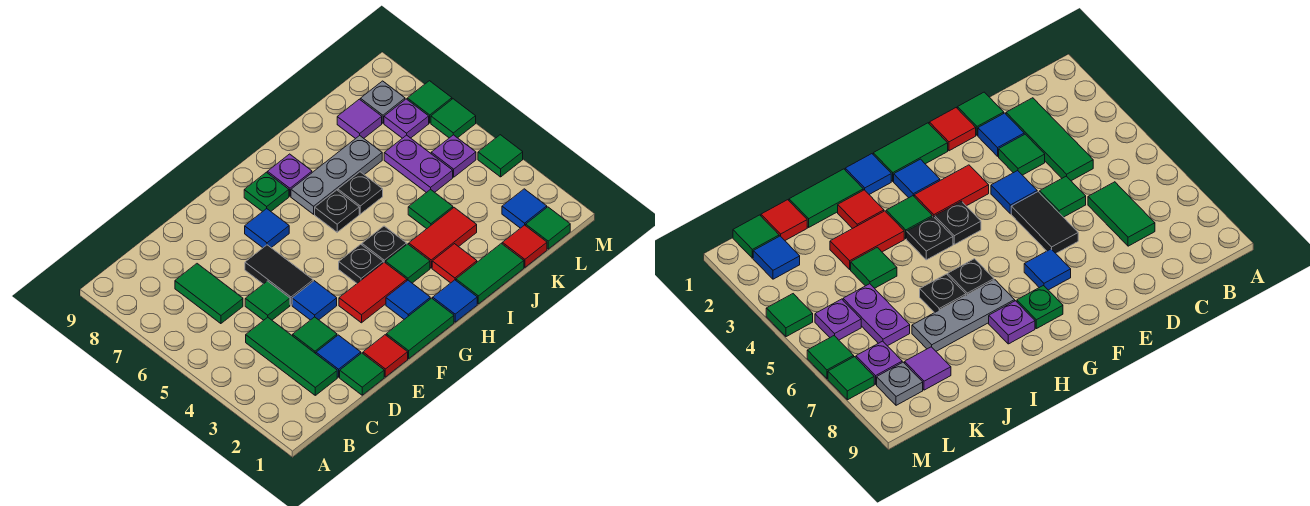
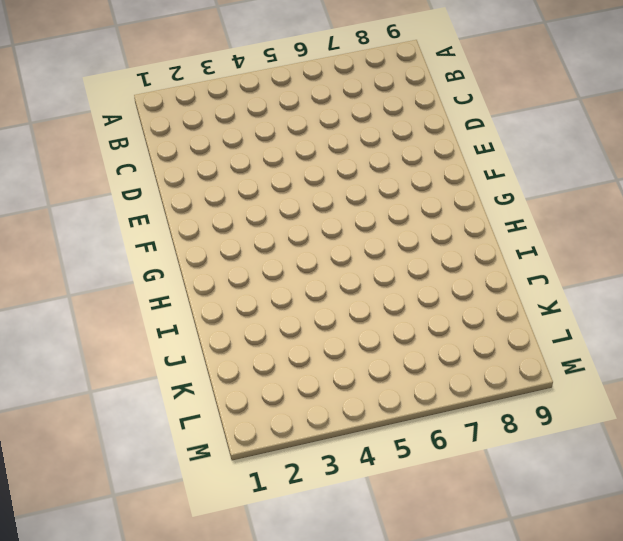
none -> green tile C2:C4 level 1
none -> green tile C6:C7 level 1
none -> green tile D1 level 1
none -> blue tile D2 level 1

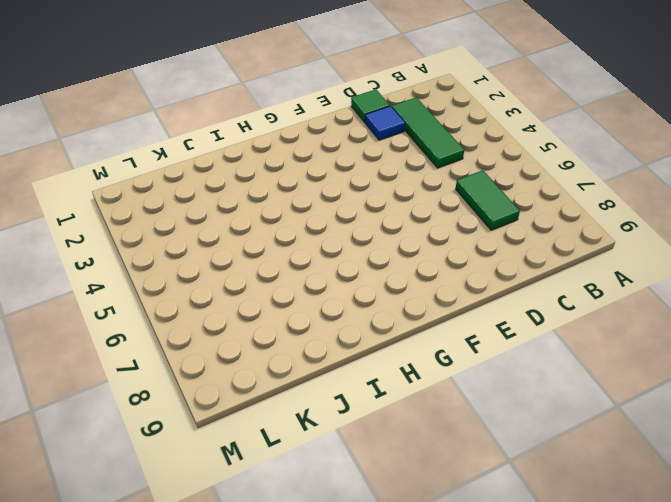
none -> green tile D3 level 1
none -> green tile D5 level 1
none -> red tile E1 level 1
none -> blue tile E4 level 1

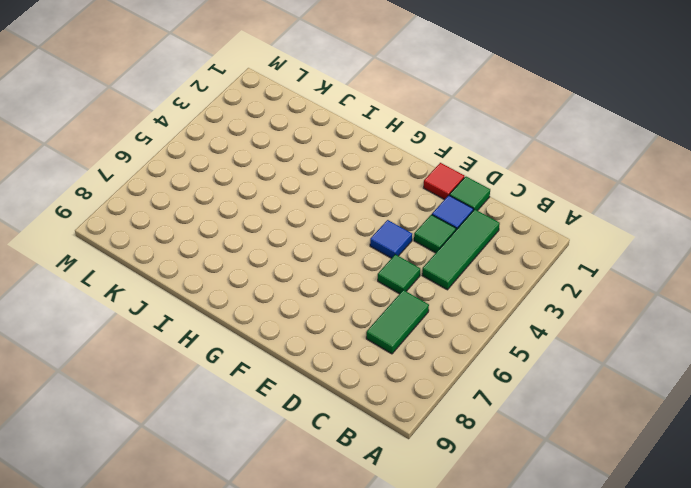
none -> black tile E5:E6 level 1
none -> green tile F1:G1 level 1
none -> red tile F3:G3 level 1
none -> blue tile F7 level 1

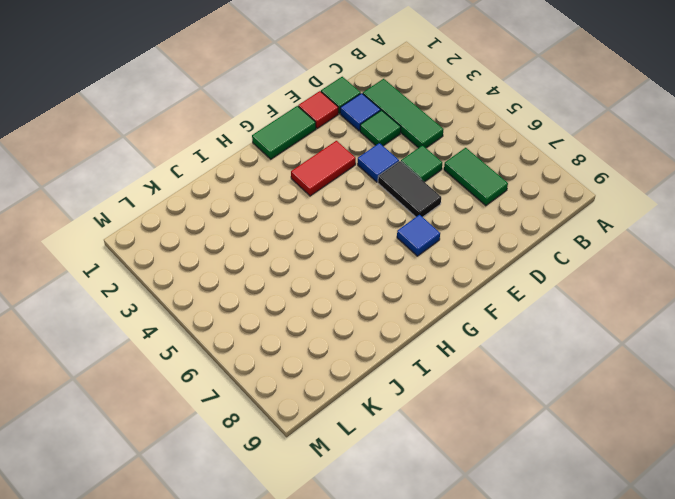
none -> blue tile G2 level 1
none -> black plate G4 level 1
none -> green plate G8 level 1
none -> blue tile H1 level 1

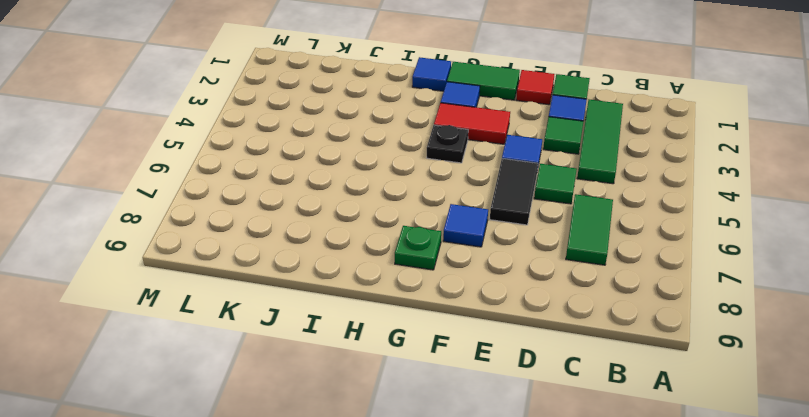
none -> green tile H3 level 1
none -> black plate H4 level 1
none -> black plate H6 level 1
none -> grey plate H7:J7 level 1

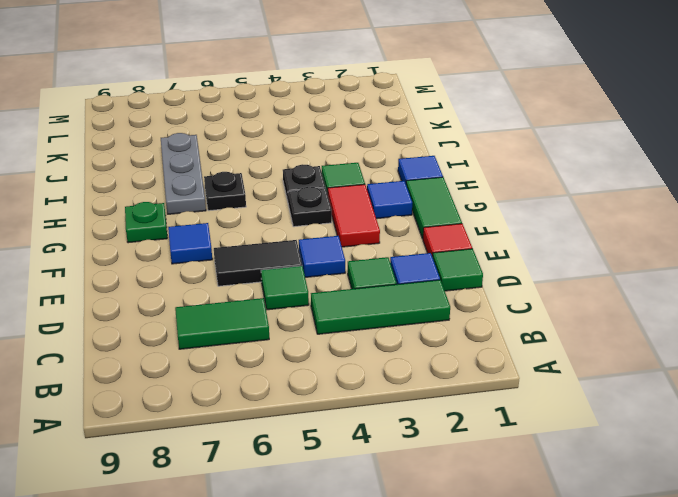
none -> purple plate H8 level 1
none -> green tile I1:J1 level 1
none -> red tile I2 level 1
none -> red tile I3:J3 level 1

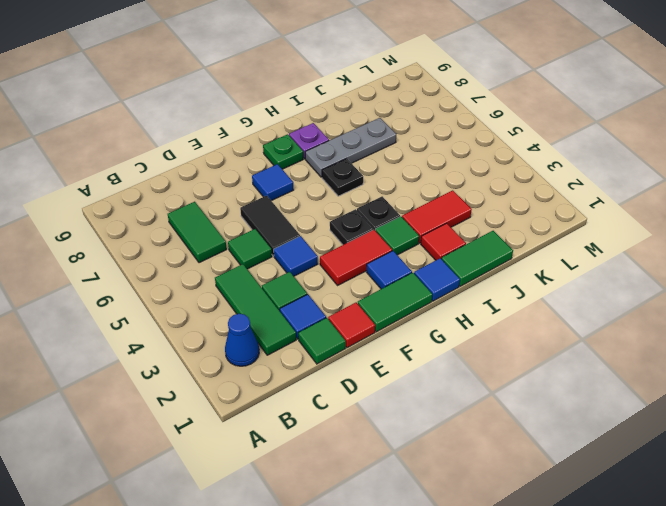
blue cone B2 level 1 -> none
none -> black plate I6 level 1
none -> green tile J4 level 1
none -> red tile K1 level 1
none -> purple plate K5:K6 level 1

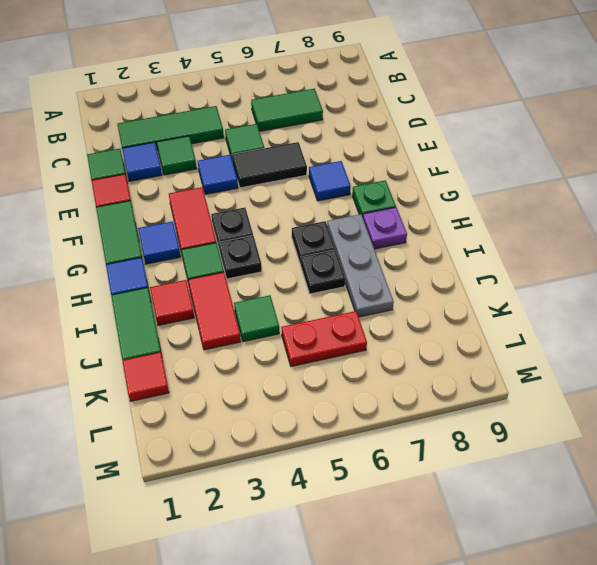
red plate K5:K6 level 1 -> purple plate K5:K6 level 1
none -> purple tile K8 level 1
none -> green tile L1 level 1
none -> blue tile L2 level 1
none -> purple plate L5 level 1

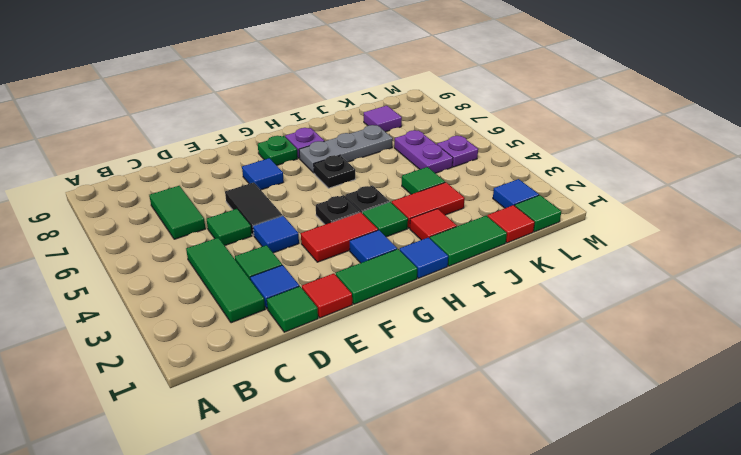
none -> black plate I6 level 1
none -> purple plate L7 level 1
none -> grey plate L8 level 1
none -> green tile M4 level 1

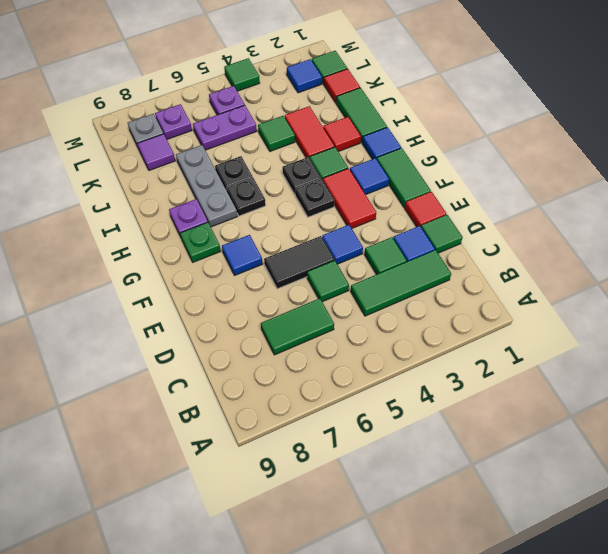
none -> green tile M6 level 1
none -> green tile M7 level 1

